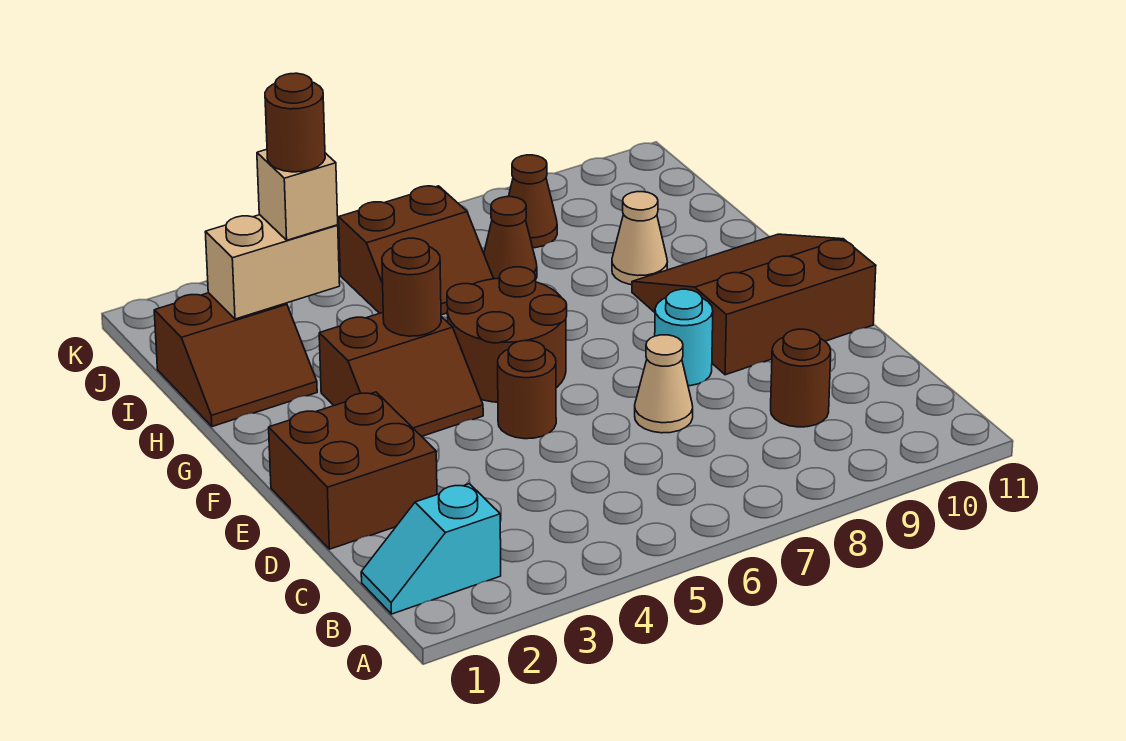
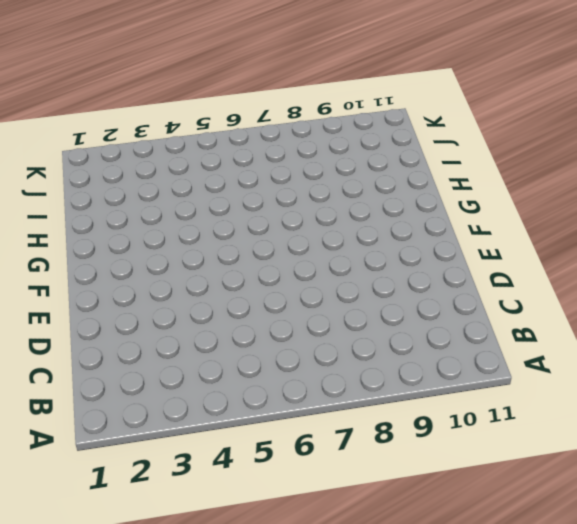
none -> cyan slope B1:B2 level 1 top 2
none -> brown round brick C9 level 1
none -> brown brick D1:E2 level 1

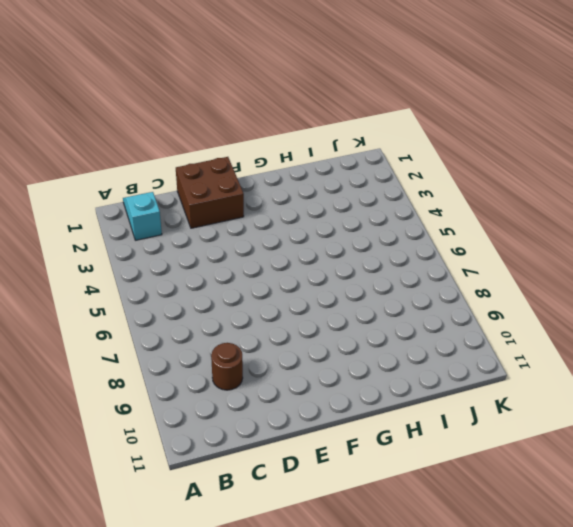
none -> tan cone D7 level 1
none -> brown round brick E5 level 1
none -> cyan round brick E8 level 1

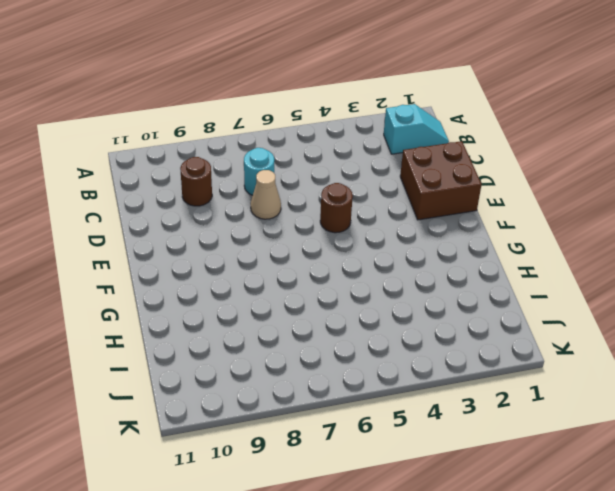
cyan round brick C7 level 1 -> cyan round brick E8 level 1
none -> brown slope E9:G11 level 1 top E
none -> brown slope F3:G4 level 1 top G
none -> brown round brick F5:G6 level 1

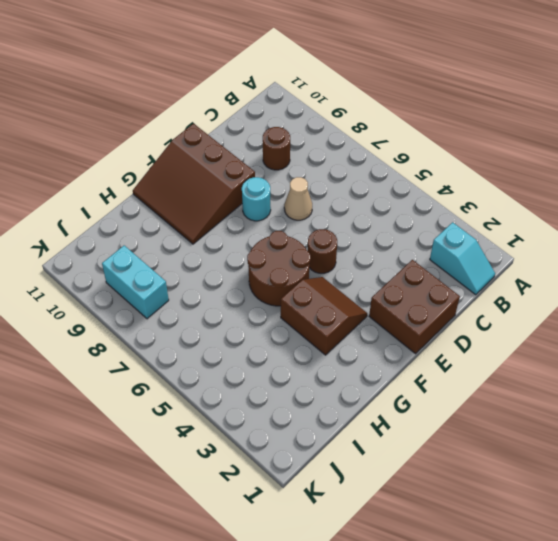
cyan brick J8:J9 level 1 -> brown cone J8 level 1
none -> brown slope H1:I2 level 1 top I
none -> tan cone H9 level 1
none -> brown slope I5:J6 level 1 top J

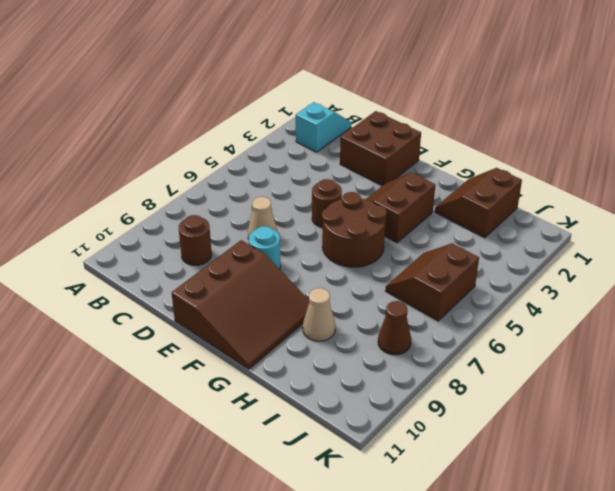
none -> brown cone I7 level 1
none -> brown round brick G4 level 2
none -> tan brick I2:I3 level 2

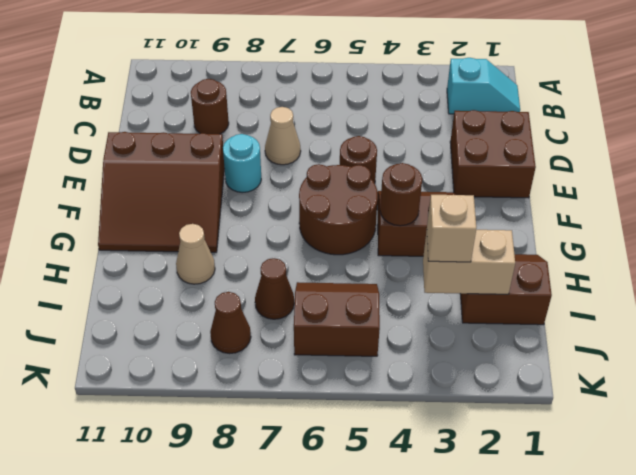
none -> brown round brick I3 level 4

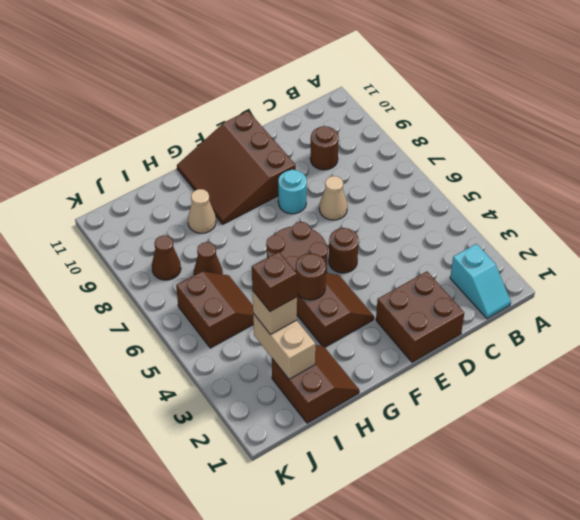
brown brick I3 level 4 -> brown round brick I3 level 4

